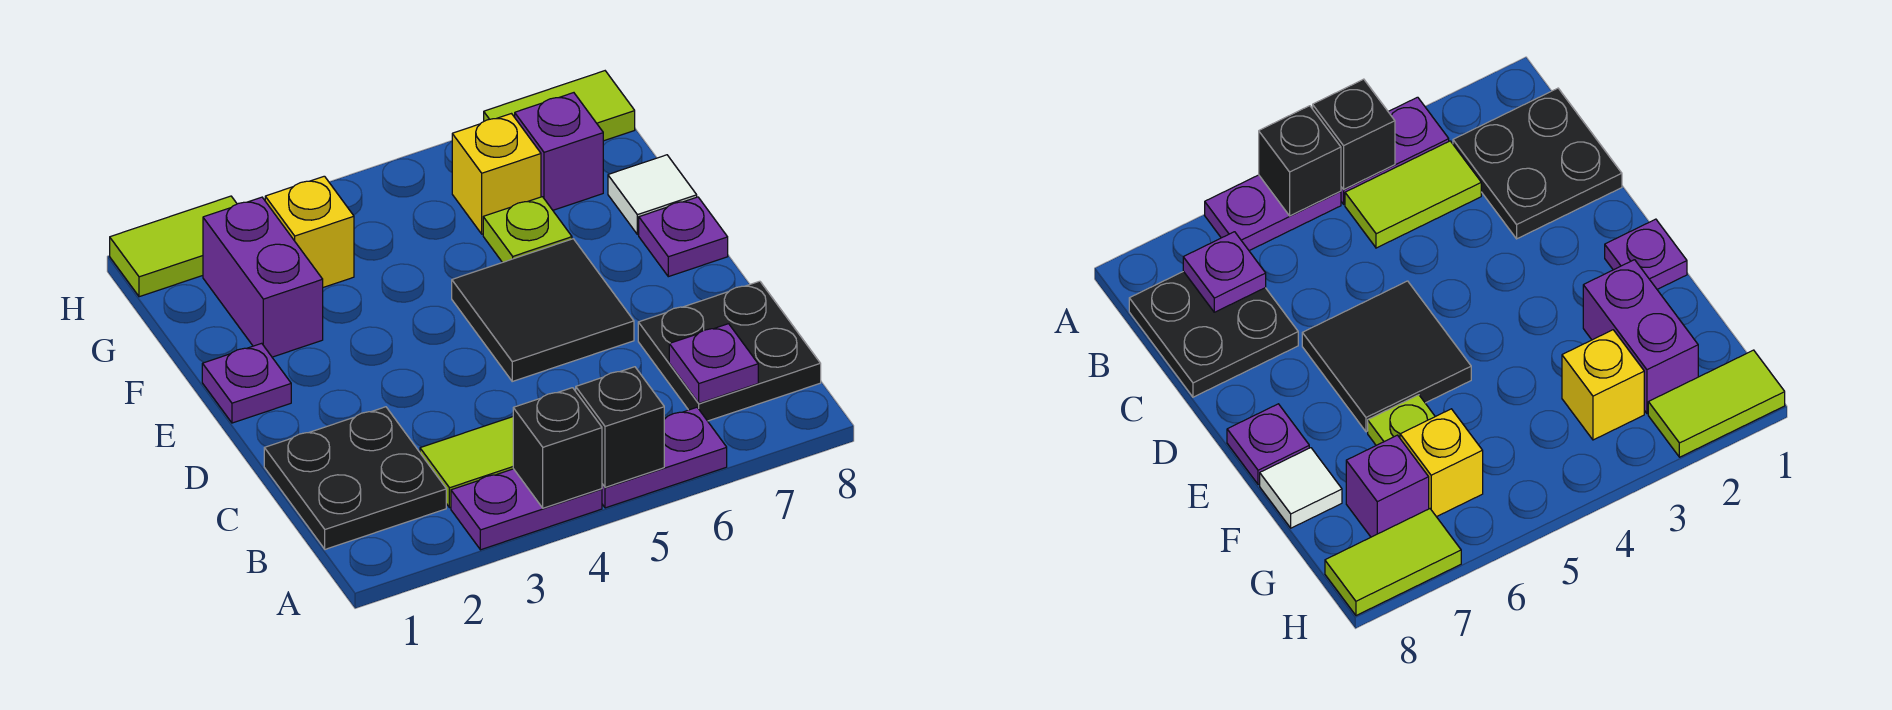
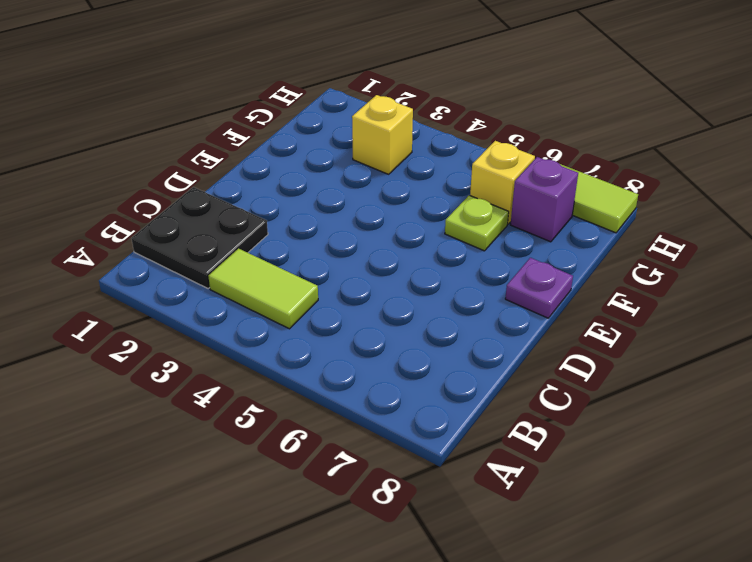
none -> purple plate A3:A4 level 1
none -> purple plate A5:A6 level 1
none -> black plate B7:C8 level 1

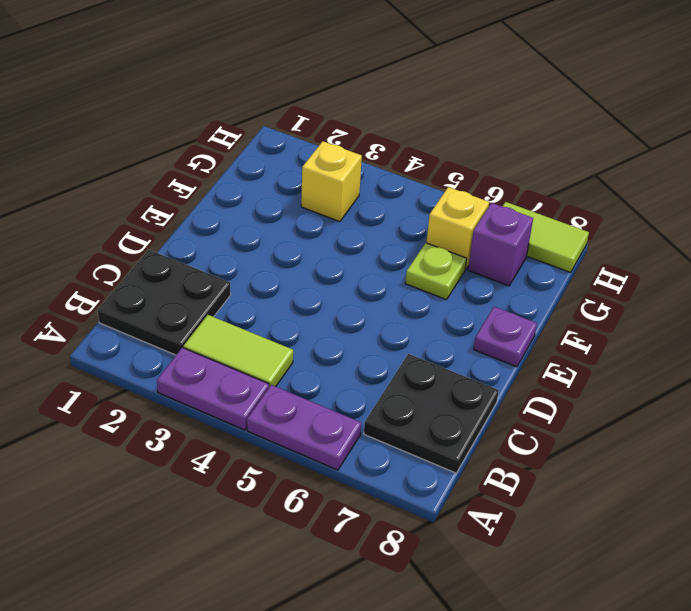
none -> black tile D5:E6 level 1
none -> purple plate E1 level 1
none -> purple brick F2:G2 level 1

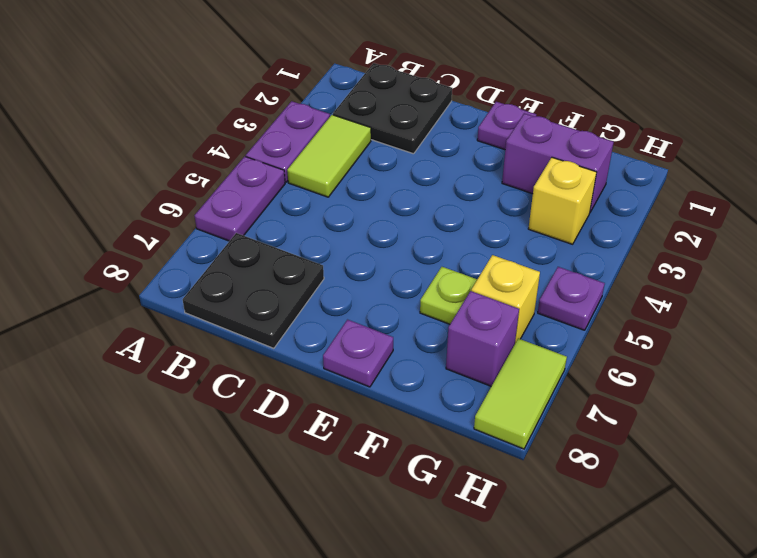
purple plate H5 level 1 -> purple plate B7 level 2
none -> black tile D5:E6 level 1
none -> white tile F8 level 1
none -> lime tile H1:H2 level 1

